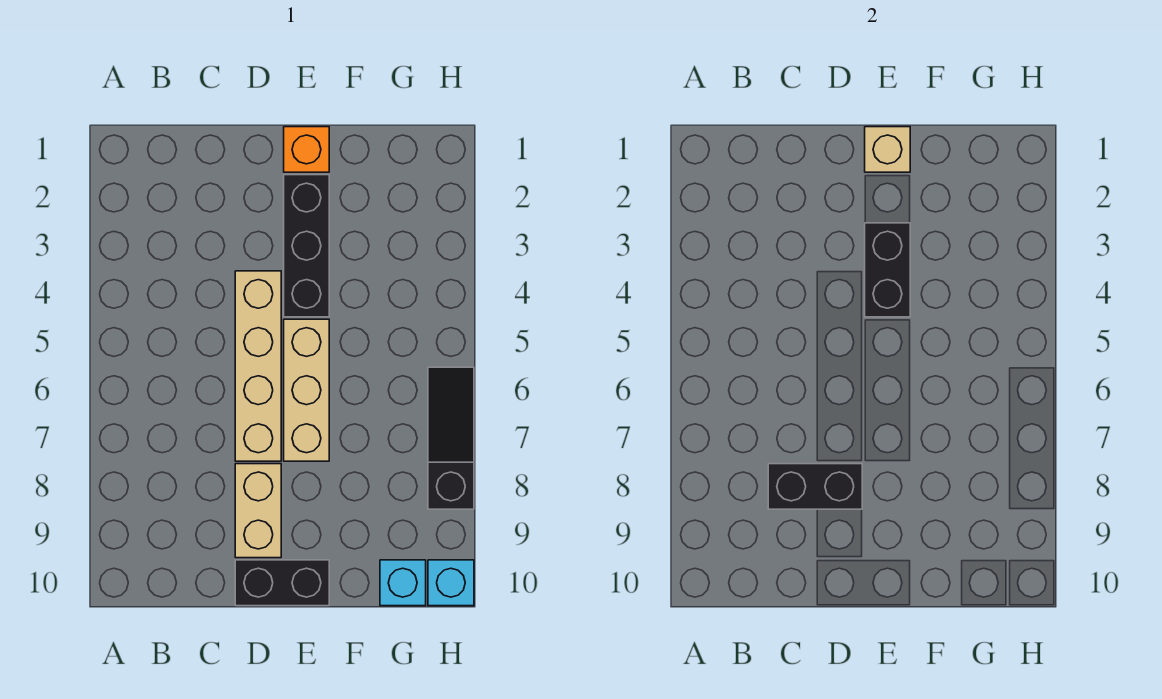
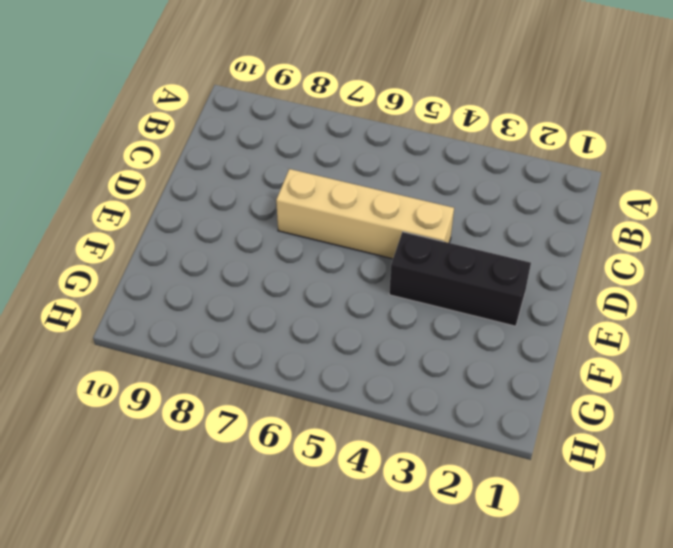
none -> tan brick D8:D9 level 1
none -> black brick D10:E10 level 1
none -> orange brick E1 level 1

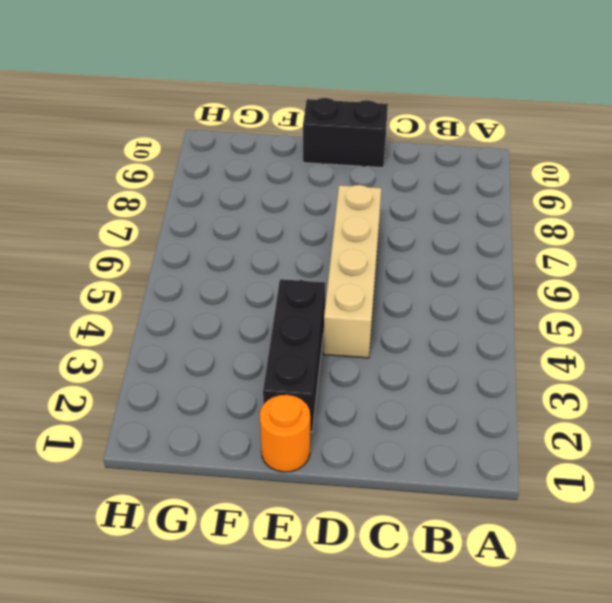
orange round brick E1 level 1 -> orange brick E1 level 1
none -> tan brick D8:D9 level 1
none -> tan brick E5:E7 level 1
none -> cyan brick G10 level 1

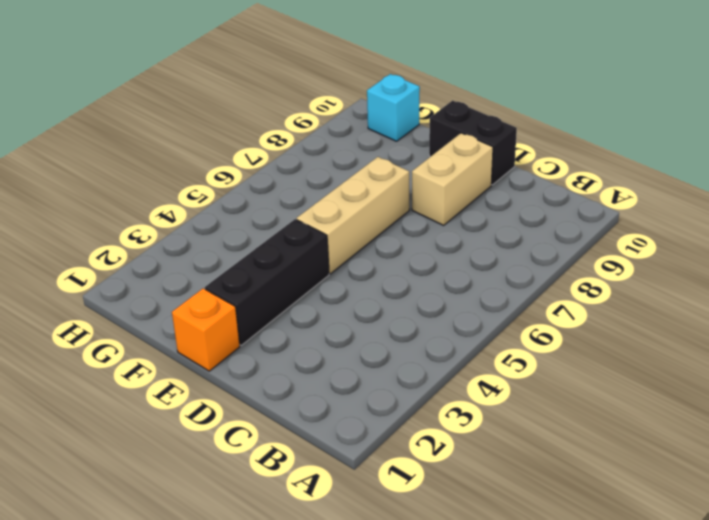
none -> tan brick D4:D7 level 1
none -> black slope H6:H8 level 1 top 8
none -> cyan brick H10 level 1

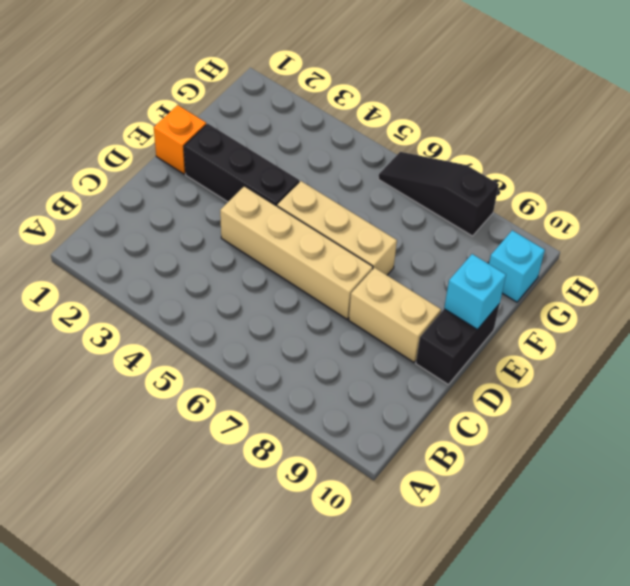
cyan brick E10 level 2 -> cyan brick H10 level 1
none -> black brick C8:D8 level 2
none -> tan brick E1 level 2
none -> black brick E3:E4 level 2

